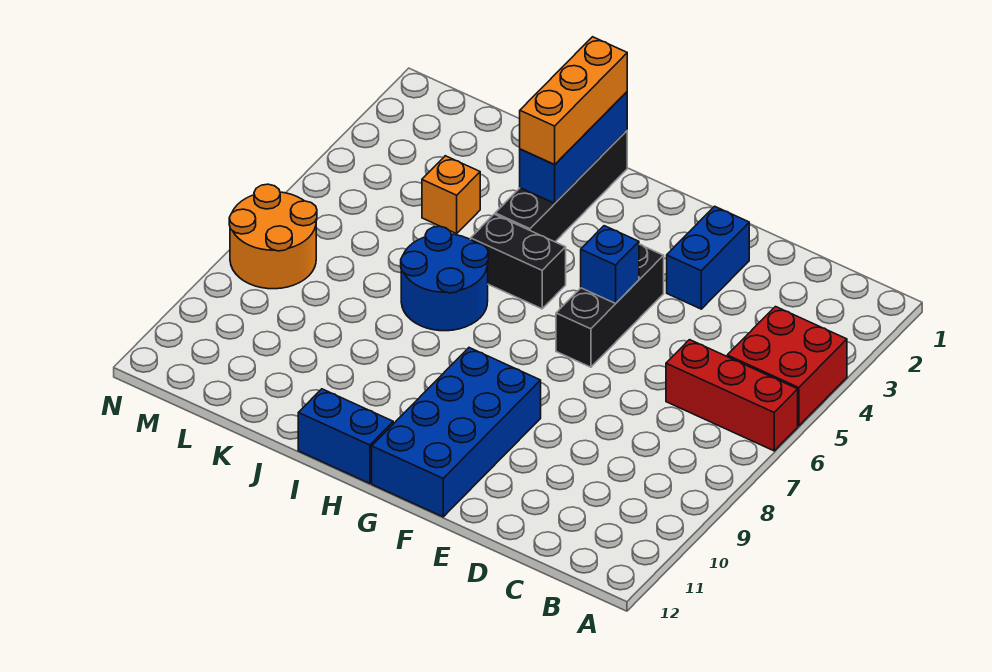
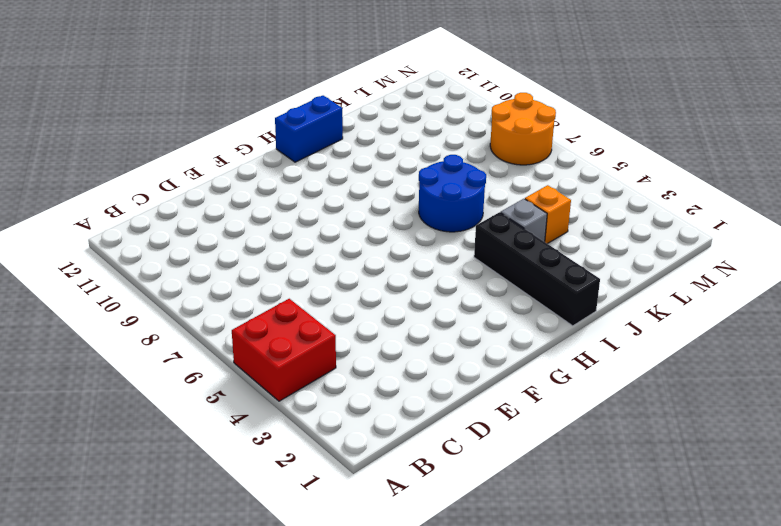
grey brick J4 level 1 -> none
none -> red brick A6:C6 level 1
none -> blue brick E2:E3 level 1
none -> black brick F4:F6 level 1

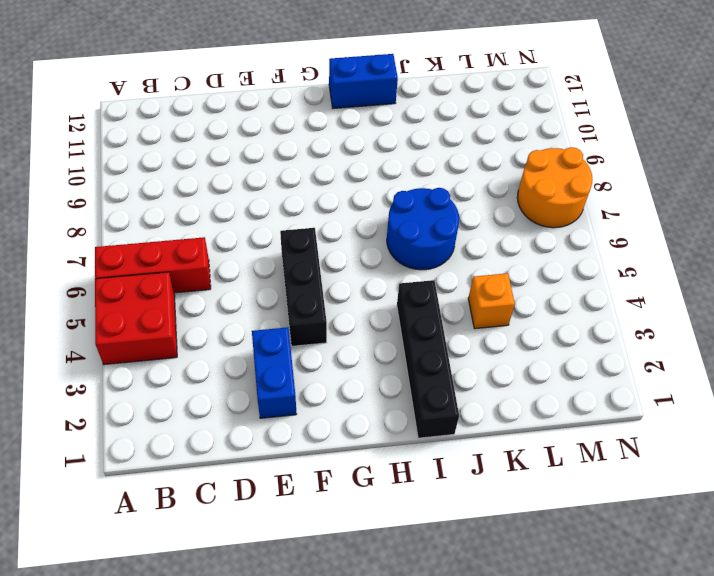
none -> blue brick F9:G12 level 1
none -> black brick H5:I5 level 1
none -> blue brick F5 level 2

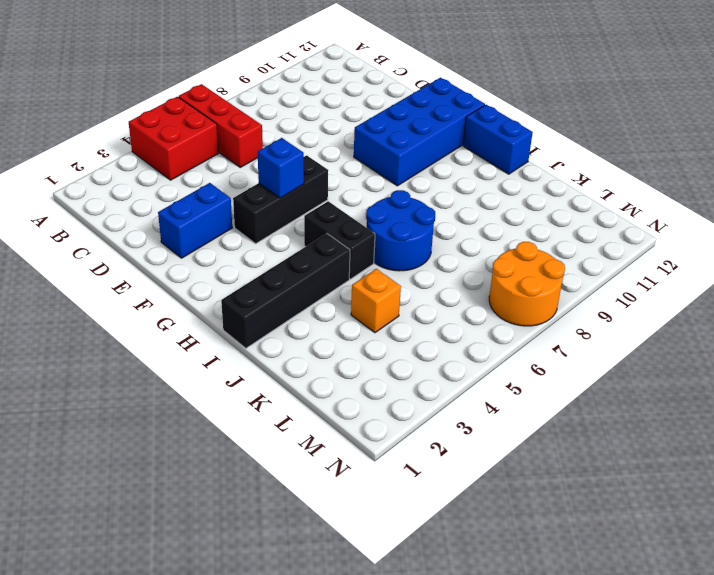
none -> blue brick I1:I3 level 2
none -> orange brick I1:I3 level 3

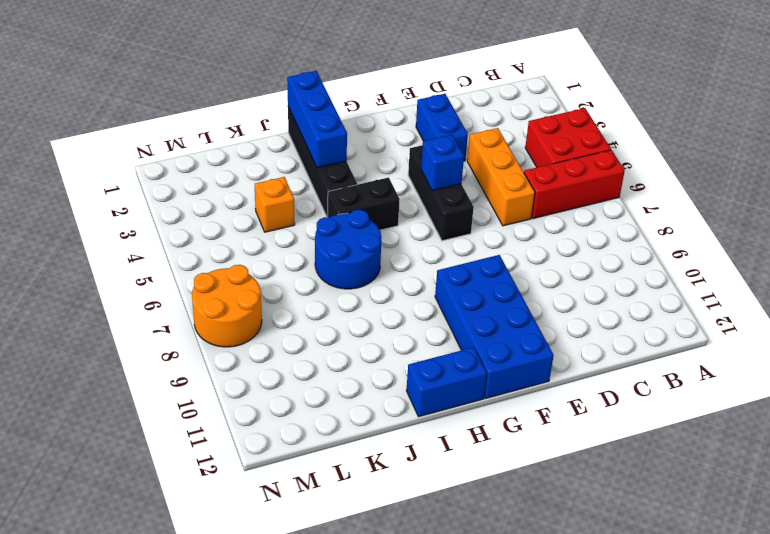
orange brick D4:D6 level 1 -> orange brick I1:I3 level 3

